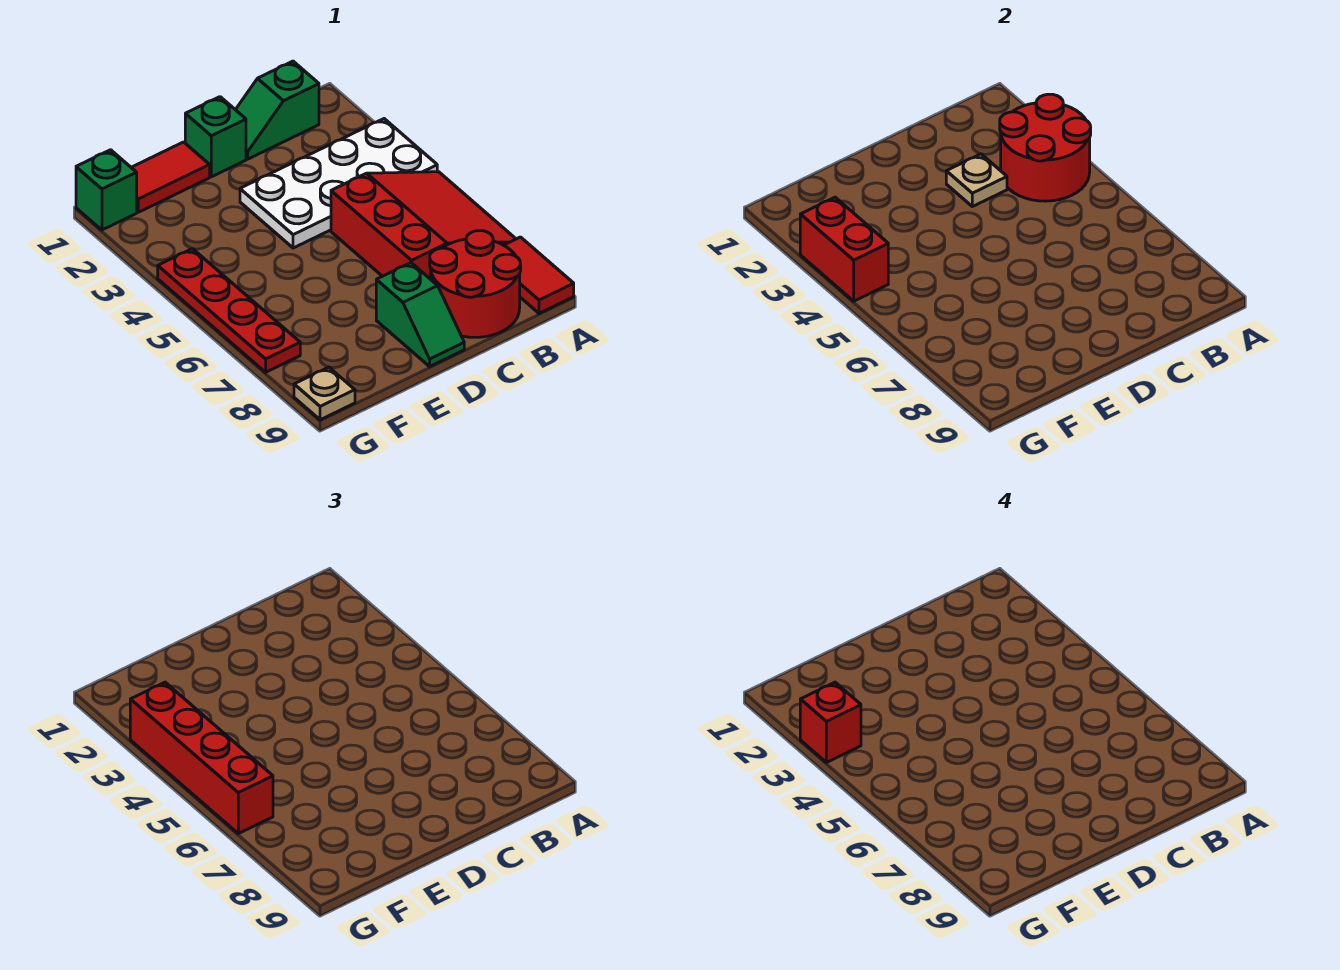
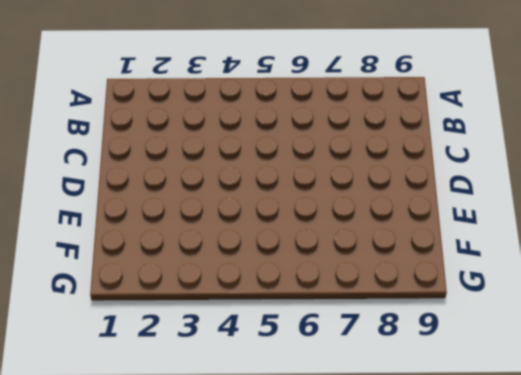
none -> white plate A3:D4 level 1
none -> red slope A5:C7 level 1 top C
none -> red tile A8:A9 level 1

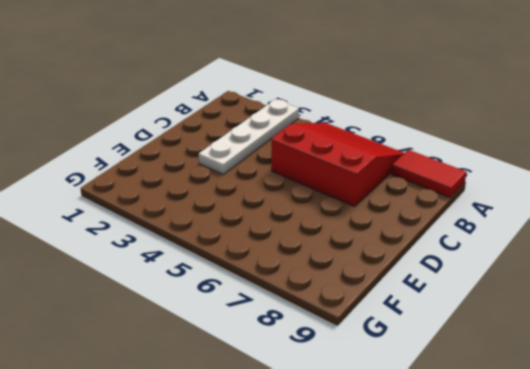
white plate A3:D3 level 1 -> white plate A3:D4 level 1
none -> green slope B1:C1 level 1 top B
none -> red round brick B8:C9 level 1
none -> green brick D1 level 1

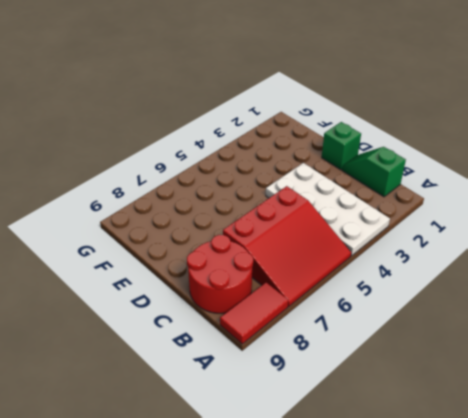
none -> green slope D8:D9 level 1 top 8
none -> red tile E1:F1 level 1
none -> green brick G1 level 1

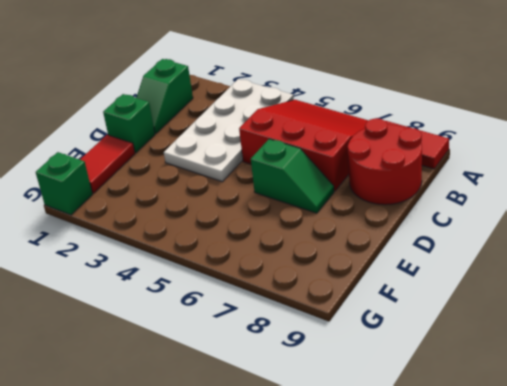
green slope D6:D7 level 1 top 6 -> green slope D8:D9 level 1 top 8
none -> red plate G4:G7 level 1
none -> tan plate G9 level 1
none -> red round brick A3:B4 level 2

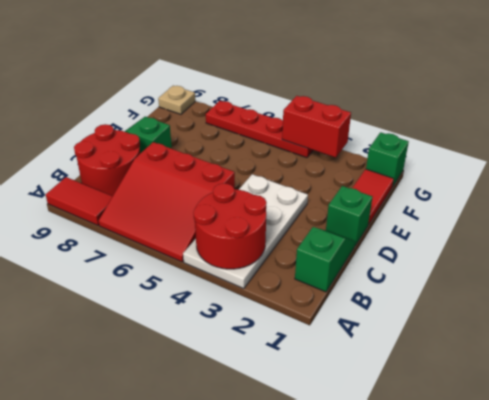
none -> tan plate C3 level 2
none -> red brick G3:G6 level 3
none -> red brick G3 level 4

